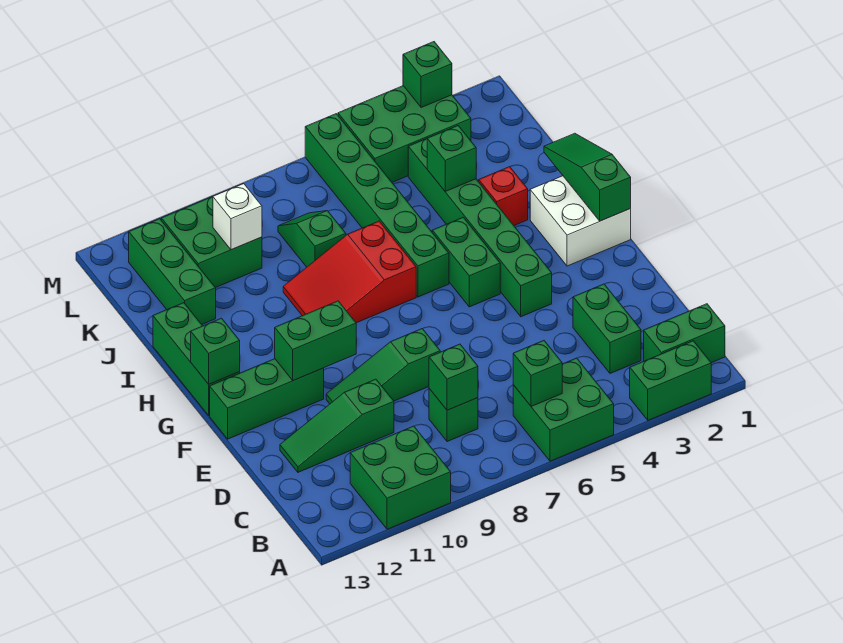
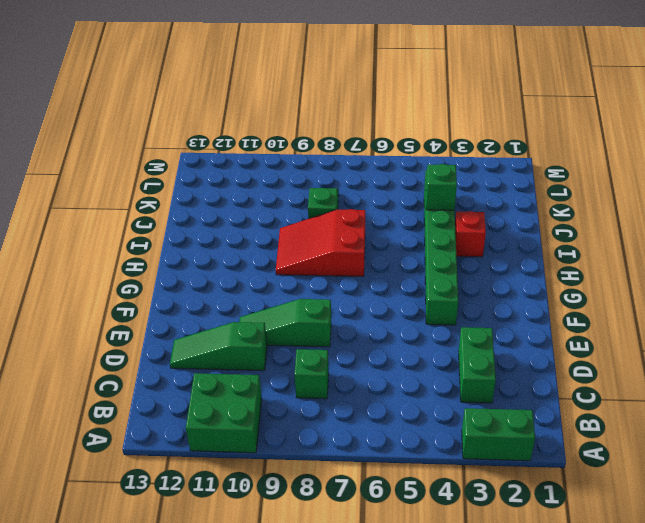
none -> green brick A5:B6 level 1
none -> green brick B1:B2 level 1
none -> green brick F11:F13 level 1

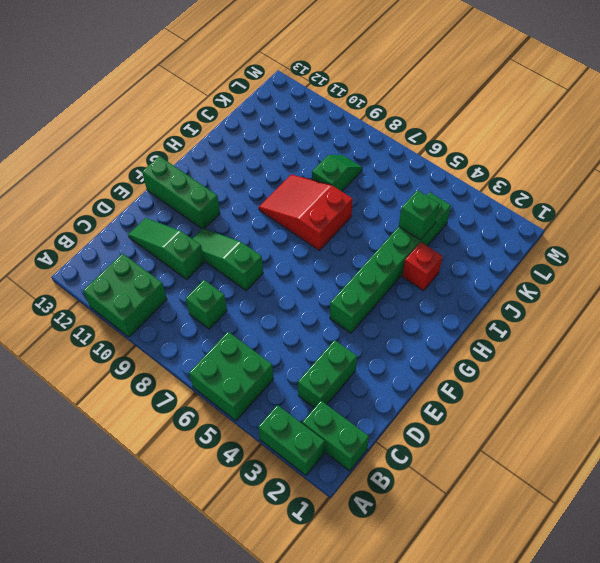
none -> white brick G1:H2 level 1
none -> green brick G5:H5 level 1
none -> green brick G13:I13 level 1

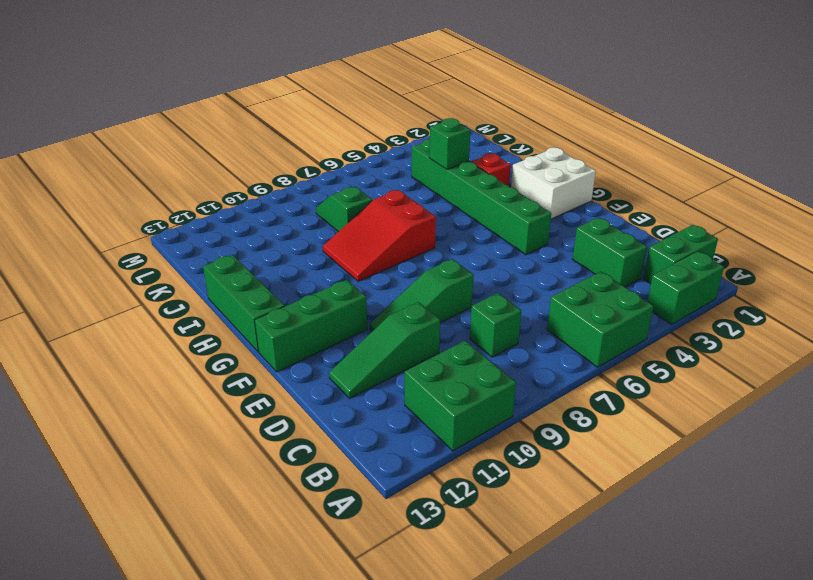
none -> green brick G5:H5 level 1
none -> green brick H6:M6 level 1
none -> green brick J12:L12 level 1

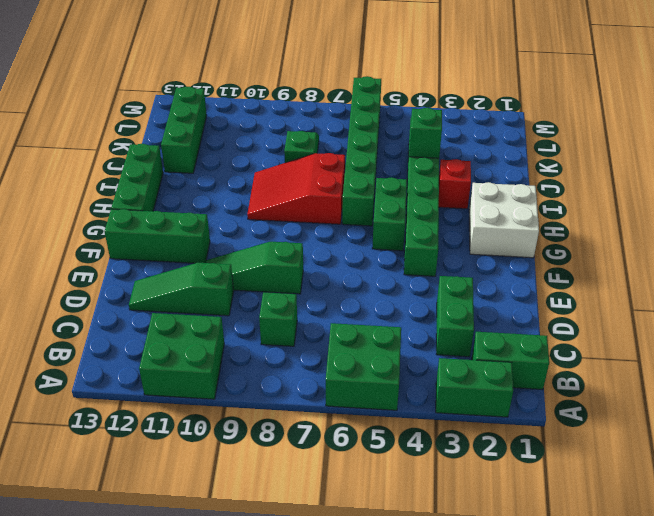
none -> green brick K10:L11 level 1
none -> green brick L3:M5 level 1
none -> green brick B6 level 2

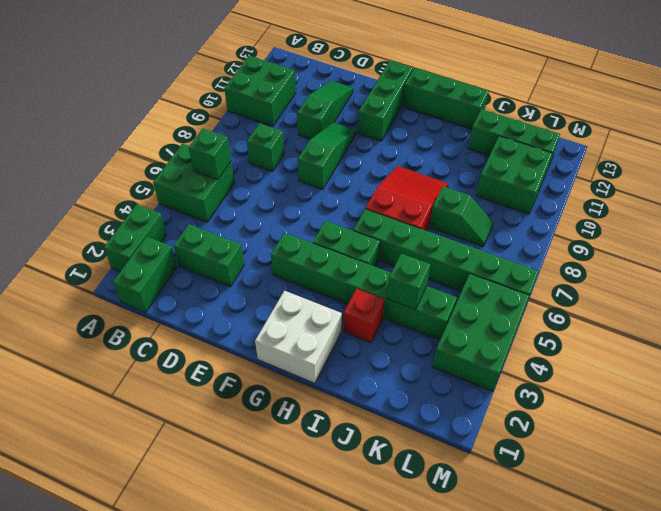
none -> green brick C8 level 2
none -> green brick F10:F11 level 2
none -> green slope G1:I1 level 2 top G

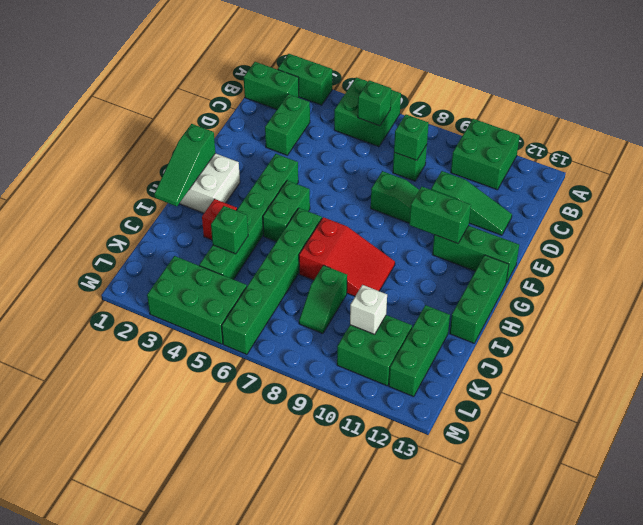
none -> green brick G13 level 2
none -> green brick M3 level 2

